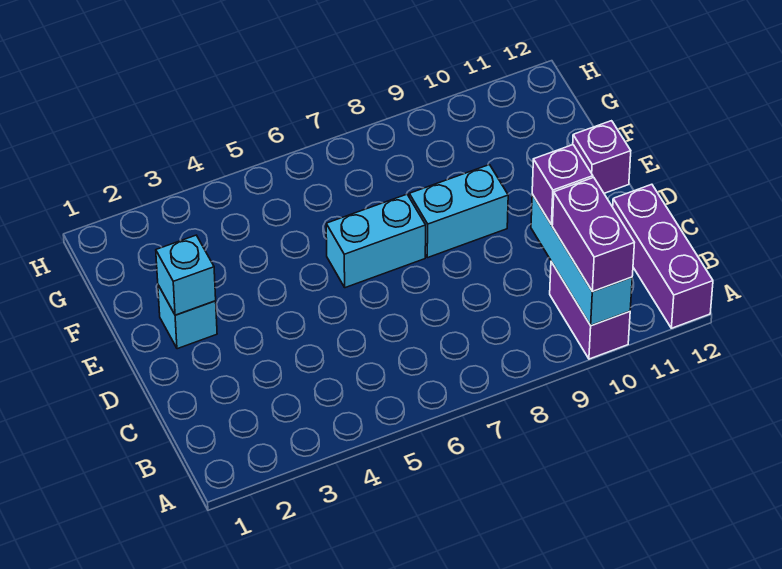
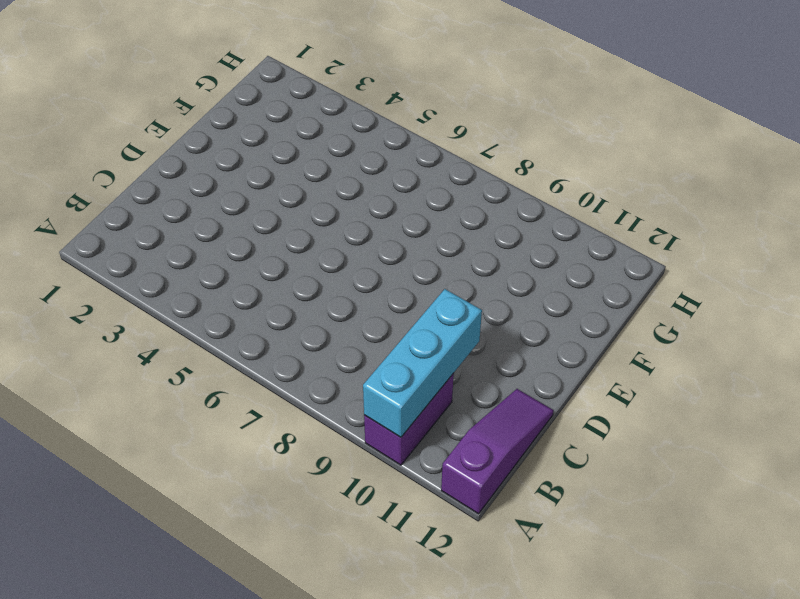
purple slope A12:C12 level 1 top A -> purple brick A12:C12 level 1
none -> cyan brick E2 level 1
none -> cyan brick E6:E7 level 1

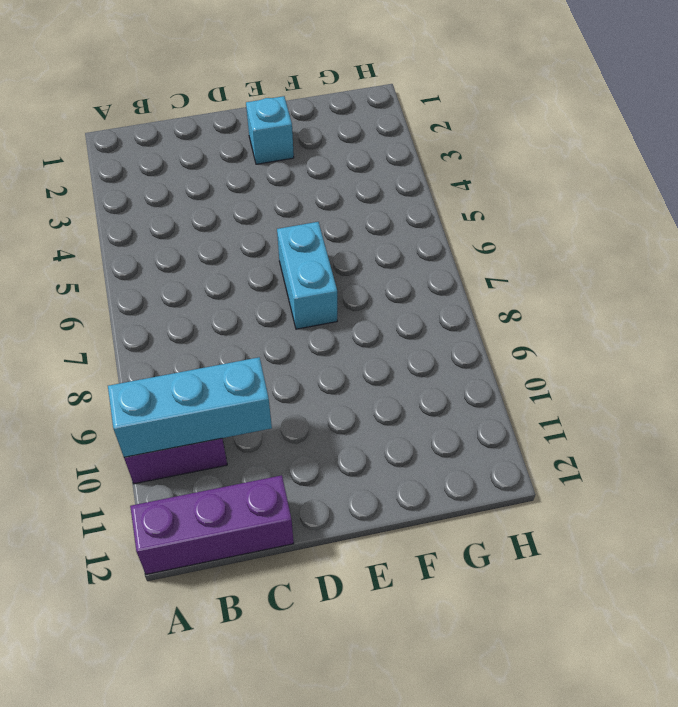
none -> cyan brick E8:E9 level 1
none -> purple brick E12 level 1

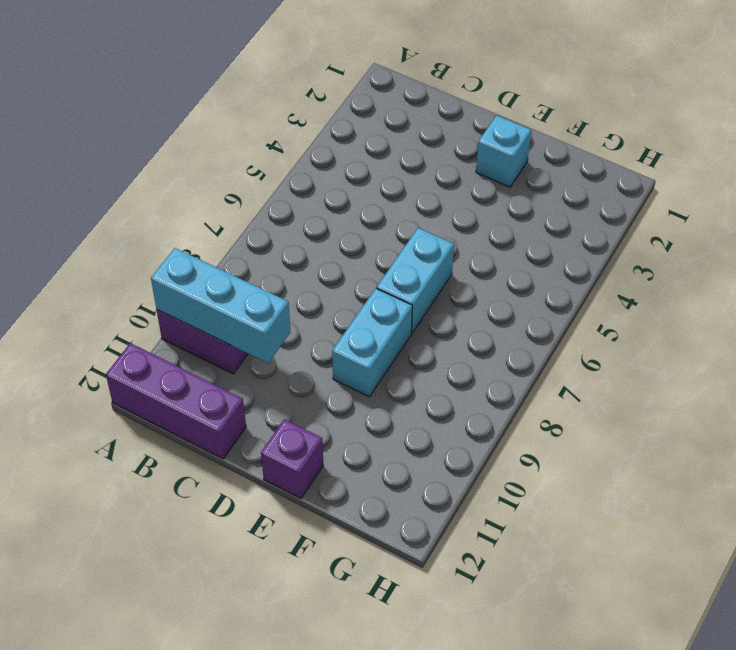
none -> cyan brick E2 level 2
none -> purple brick A10:B10 level 3

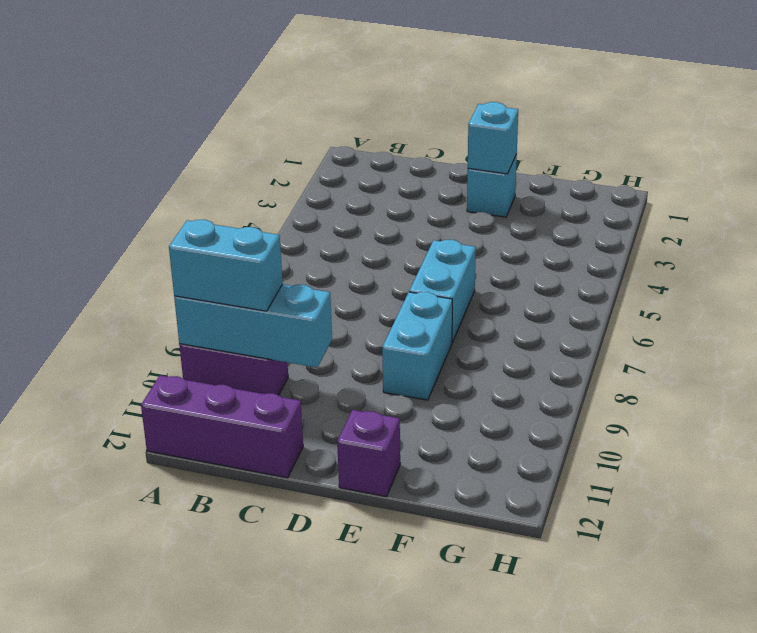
cyan brick A10:B10 level 3 -> purple brick A10:B10 level 3
none -> purple brick C10 level 3

